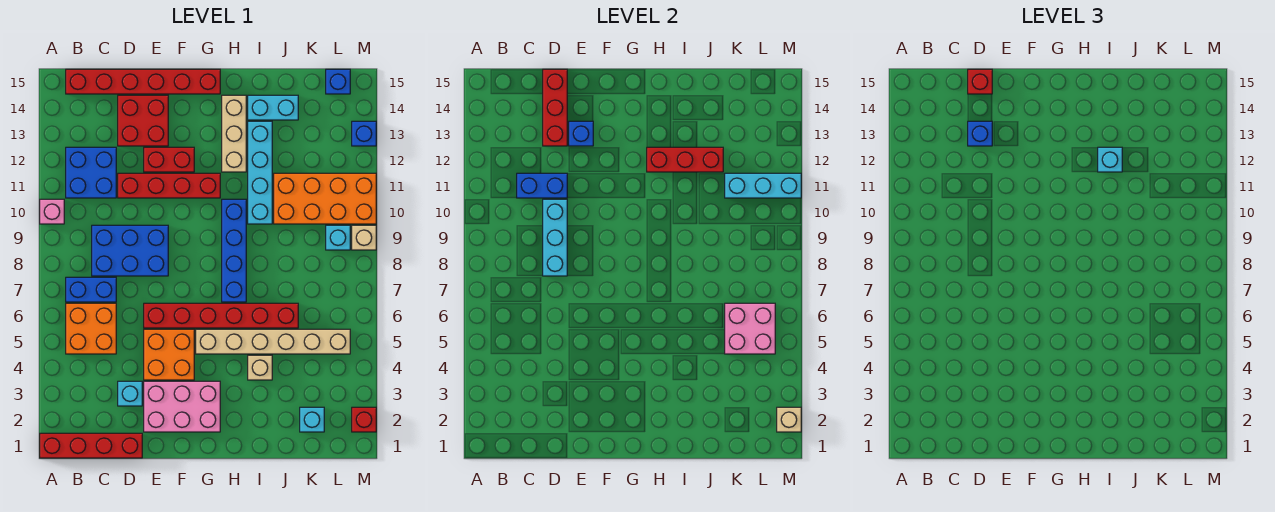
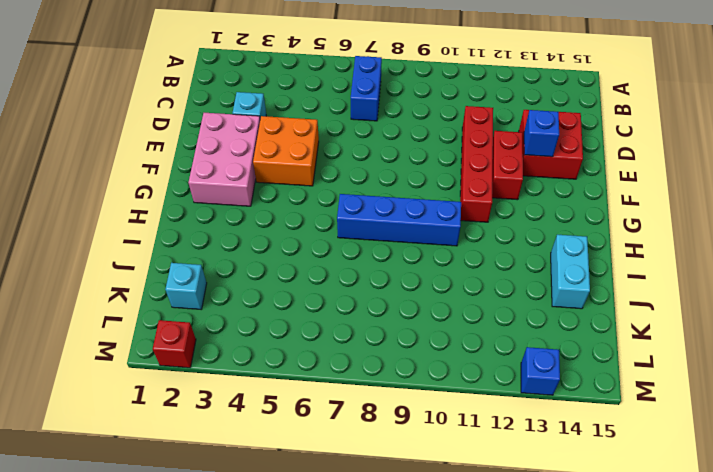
none -> red brick A1:D1 level 1
none -> pink brick A10 level 1
none -> orange brick B5:C6 level 1
none -> blue brick B11:C12 level 1

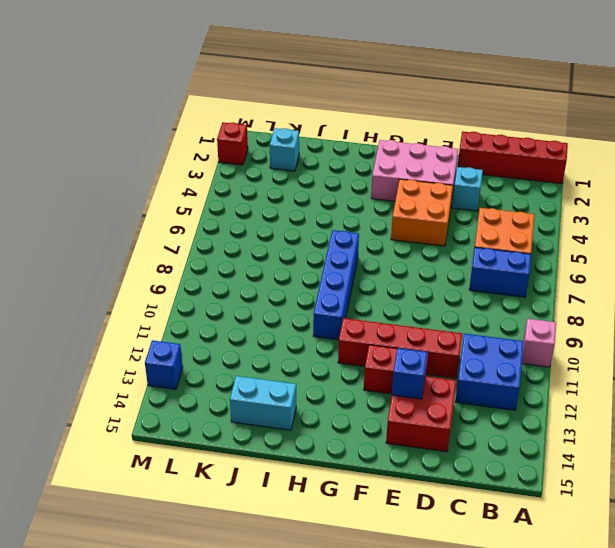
none -> red brick B15:G15 level 1
none -> blue brick C8:E9 level 1
none -> red brick E6:J6 level 1
none -> tan brick G5:L5 level 1

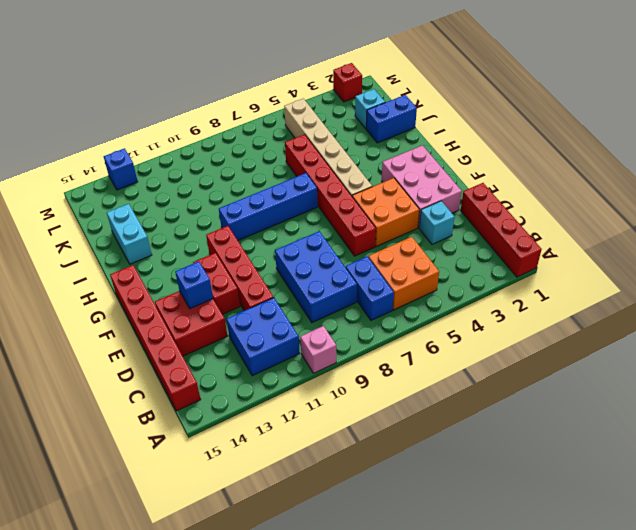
blue brick J1:J2 level 1 -> blue brick C11:D11 level 2
none -> tan brick H12:H14 level 1
none -> tan brick I4 level 1
none -> cyan brick I10:I13 level 1
none -> orange brick J10:M11 level 1

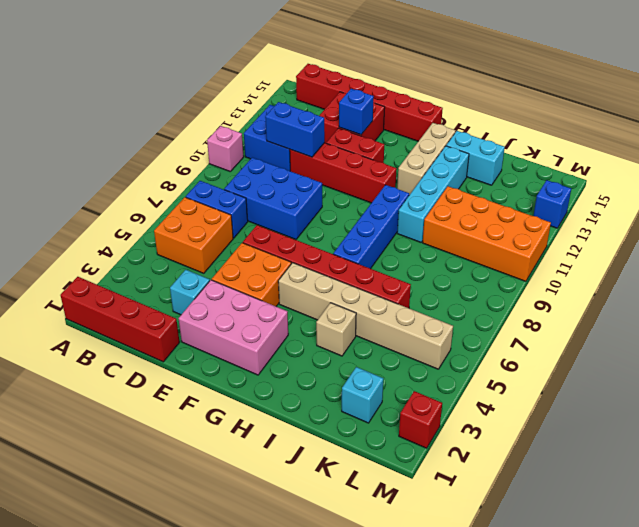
none -> cyan brick L9 level 1
none -> blue brick L15 level 1
none -> tan brick M9 level 1
none -> cyan brick D8:D10 level 2

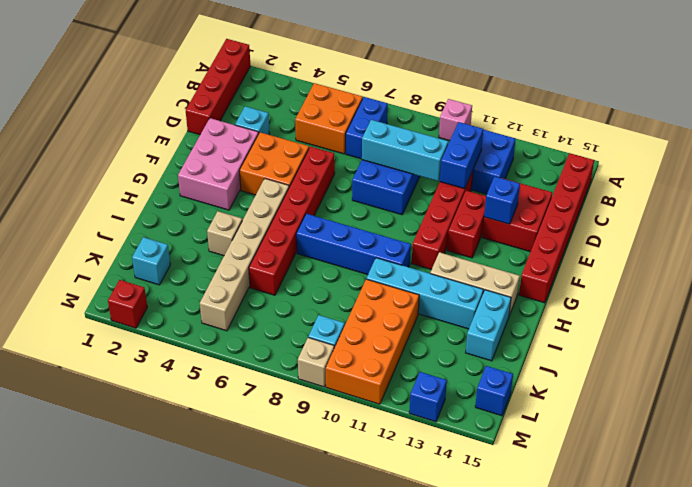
none -> red brick D13:D15 level 2
none -> red brick H12:J12 level 2
none -> pink brick K5:L6 level 2
none -> cyan brick K11:M11 level 2

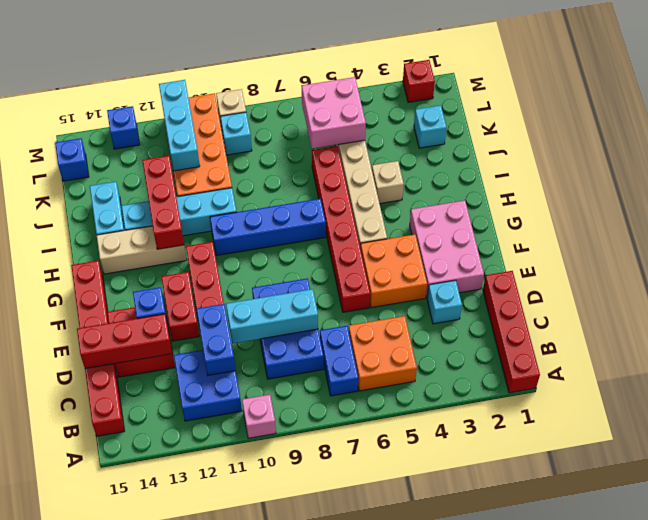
none -> tan brick M2 level 2
none -> blue brick D13 level 3
none -> red brick D15 level 3
none -> cyan brick I12 level 3

